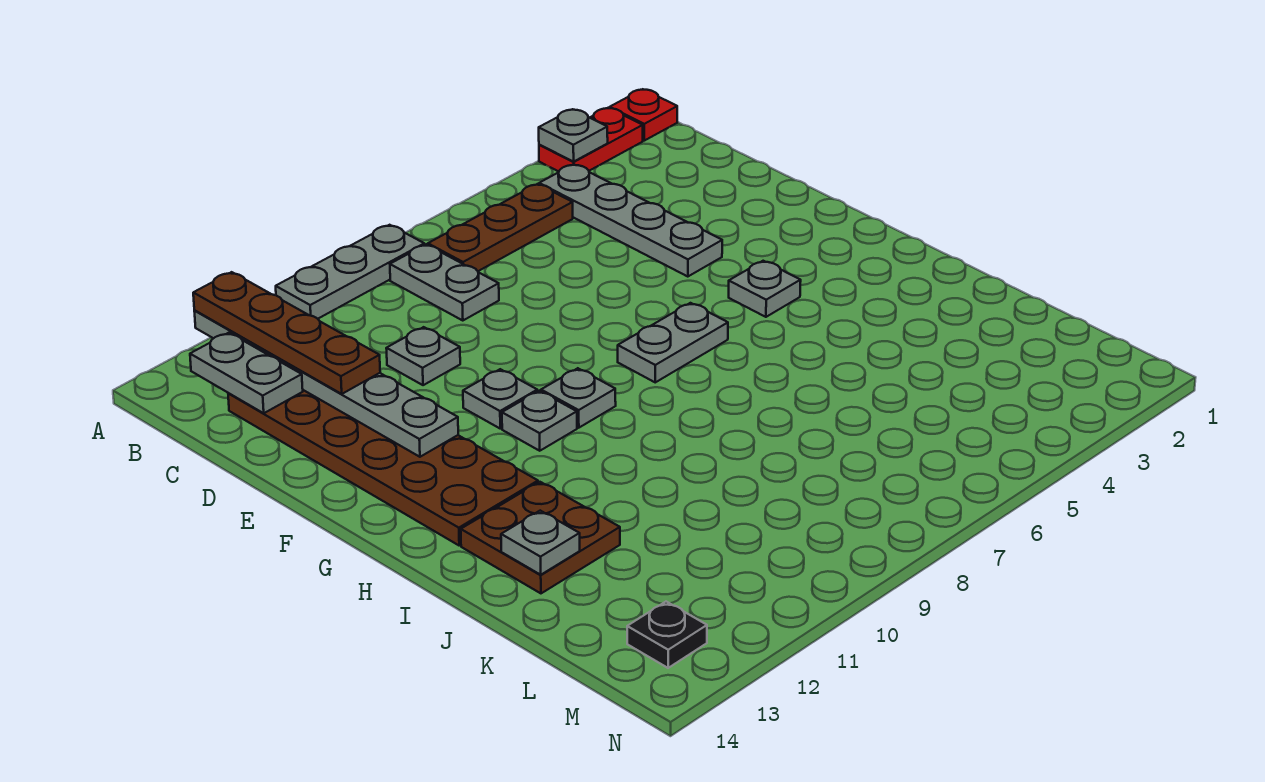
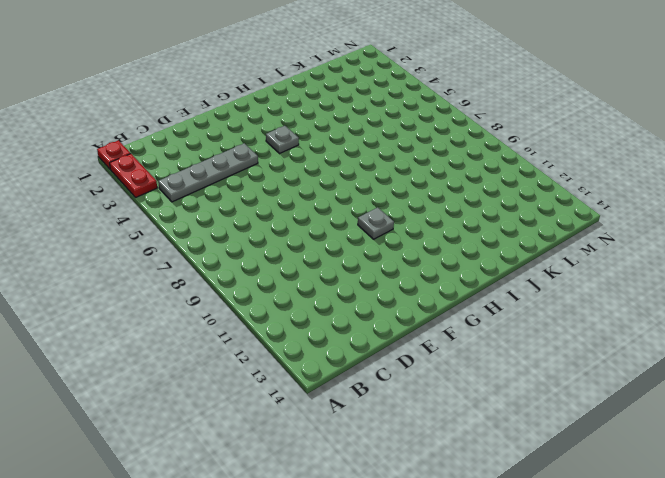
none -> grey plate A8:A10 level 1
none -> brown plate B5:B7 level 1
none -> grey plate B8:C8 level 1

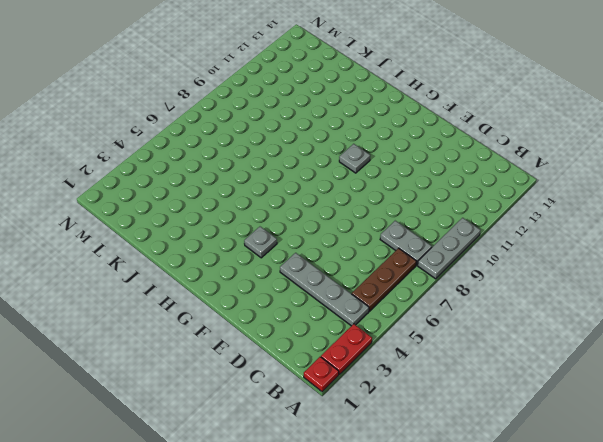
none -> brown plate C12:H13 level 1
none -> grey plate D10 level 1
none -> grey plate F10 level 1

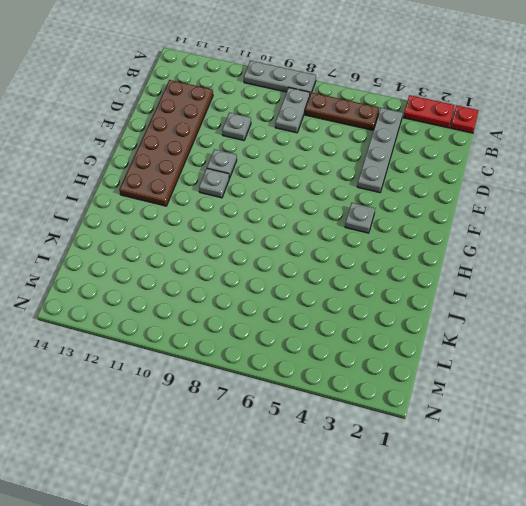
none -> grey plate G6:G7 level 1
none -> grey plate G9 level 1
none -> brown plate I12:J13 level 1

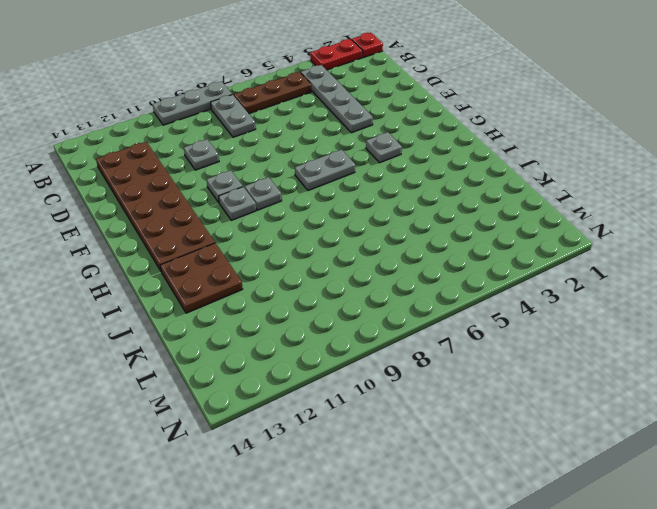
none -> black plate M13 level 1
none -> grey plate A3 level 2
none -> grey plate A12:F12 level 2

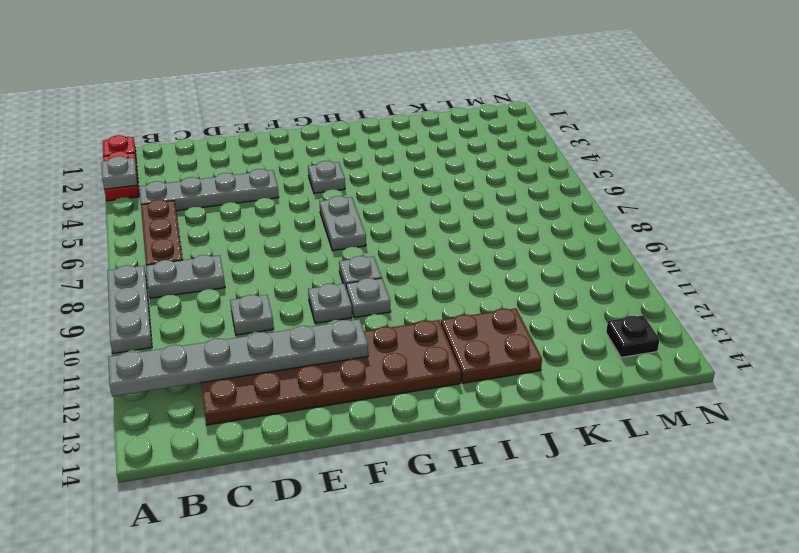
none -> grey plate B13:C13 level 2
none -> grey plate J13 level 2
none -> brown plate A12:D12 level 3

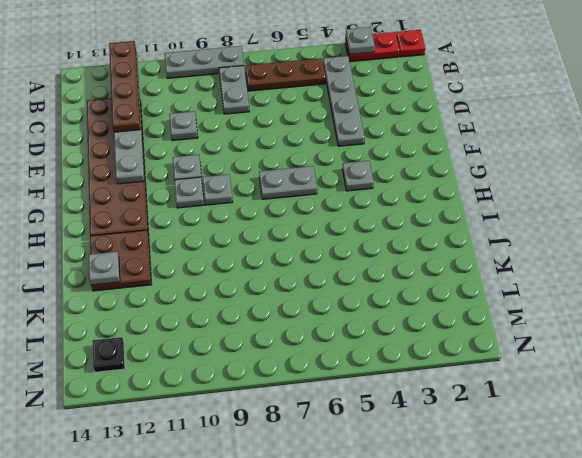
none -> grey plate B13:C13 level 2

